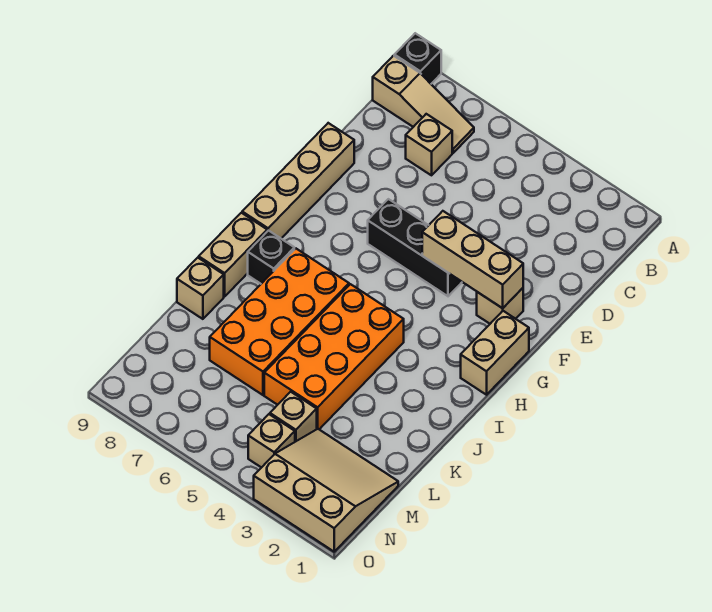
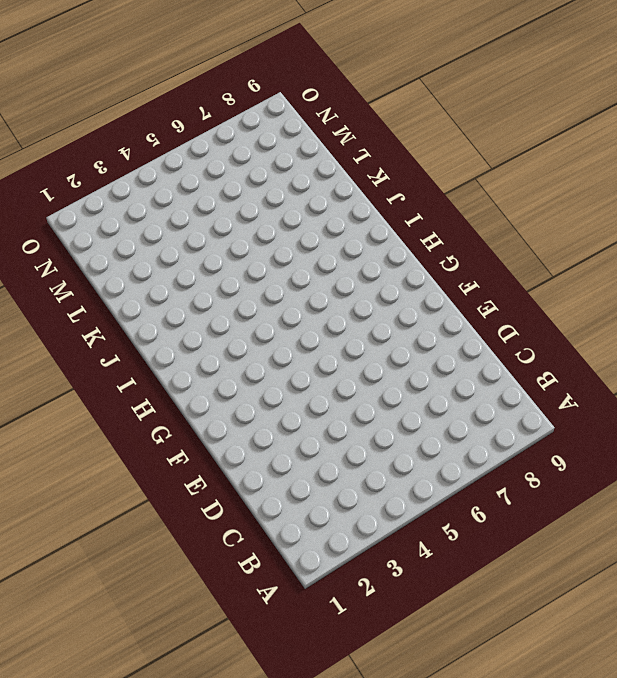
none -> black brick A9 level 1
none -> tan slope B7:B9 level 1 top 9
none -> tan brick C7 level 1

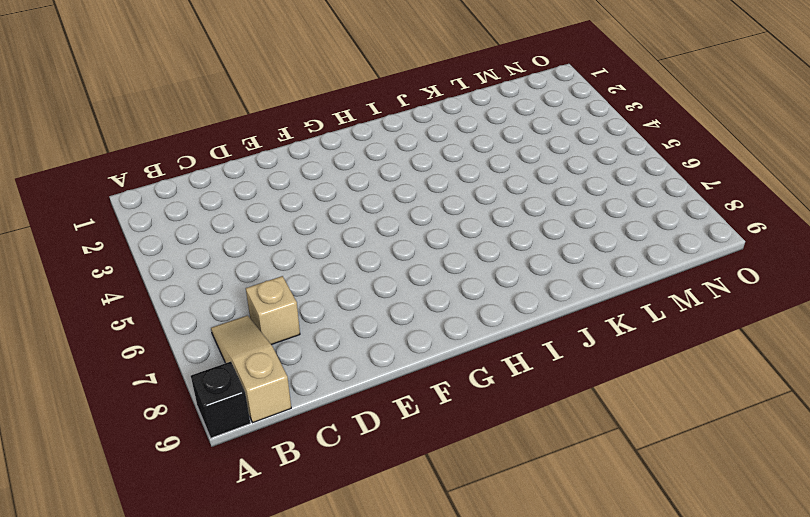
none -> tan brick E9:H9 level 1
none -> tan brick F2 level 1
none -> black brick F4:F6 level 1

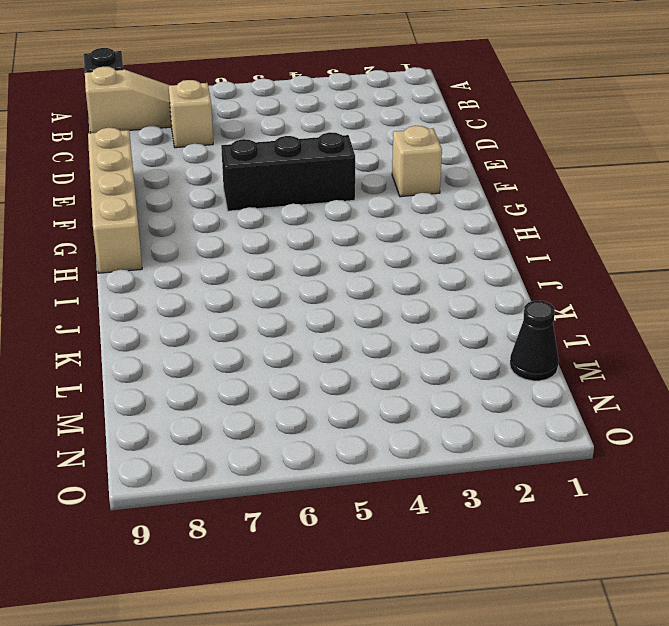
black cone M1 level 1 -> tan slope M1:O3 level 1 top O
none -> tan brick G1:H1 level 1
none -> orange brick I4:L5 level 1
none -> orange brick I6:L7 level 1

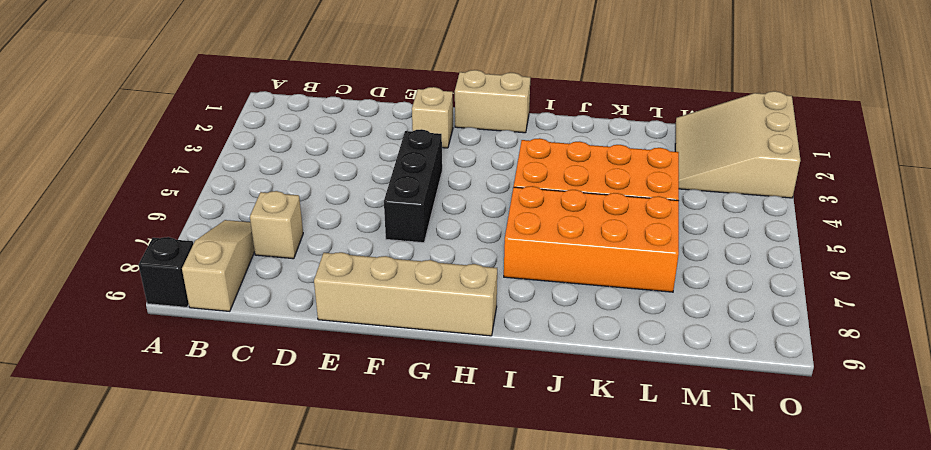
none -> black brick I8 level 1
none -> tan brick I9:J9 level 1
none -> tan brick K9 level 1

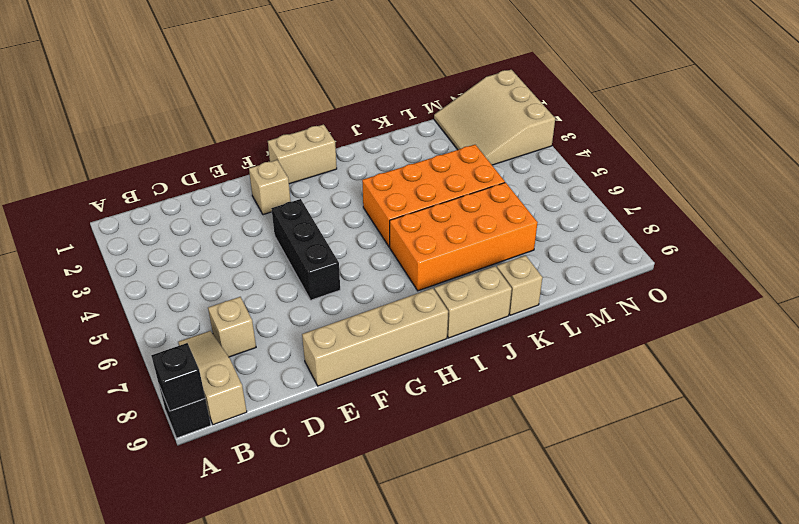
black brick A9 level 2 -> black brick I8 level 1
none -> tan brick M4 level 1
none -> tan brick N4 level 1
none -> tan brick F2:F4 level 2

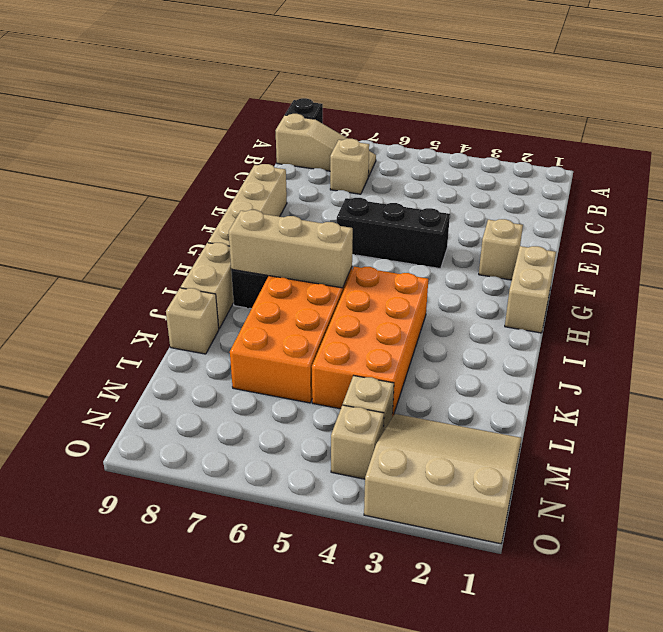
tan brick I6:I8 level 2 -> tan brick F2:F4 level 2

